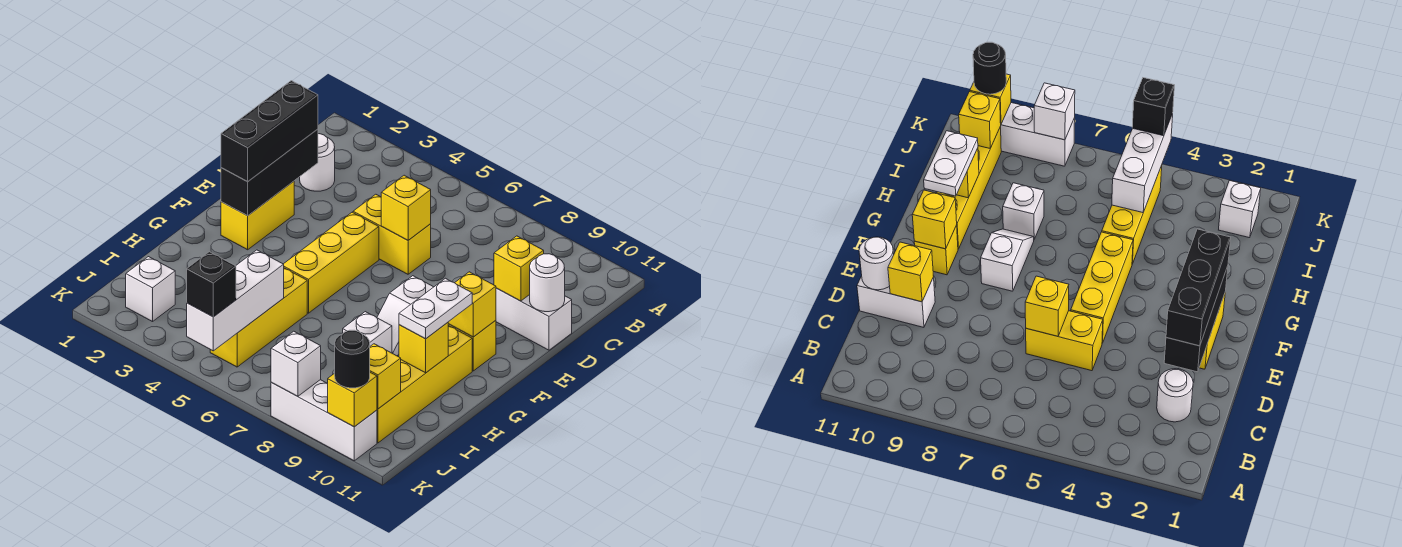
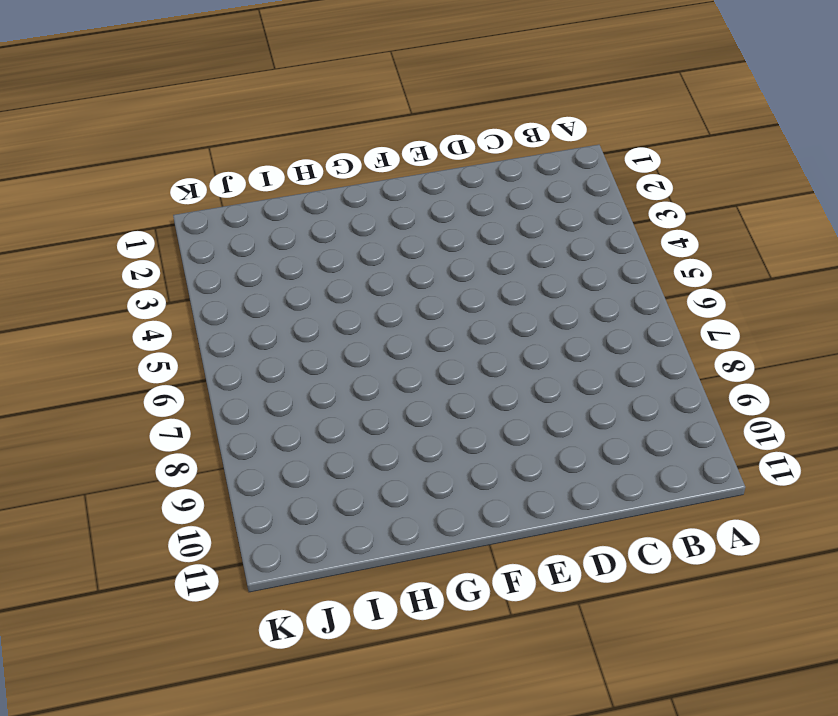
none -> white round brick C2 level 1
none -> yellow brick D5:D6 level 1
none -> white brick D10:D11 level 1

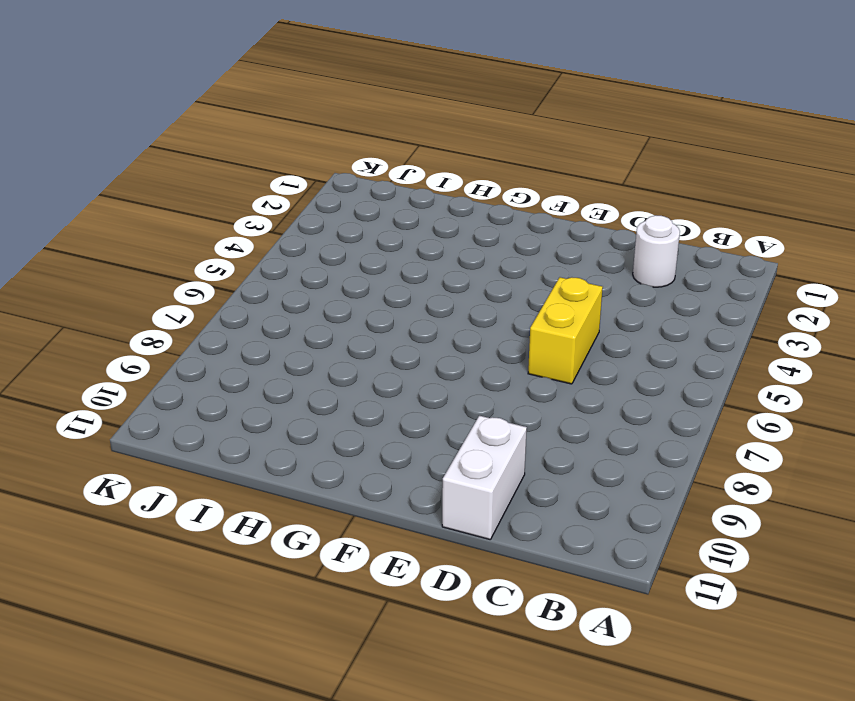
none -> yellow brick E2:F2 level 1
none -> yellow brick E5:G5 level 1
none -> white slope F8:G8 level 1 top F

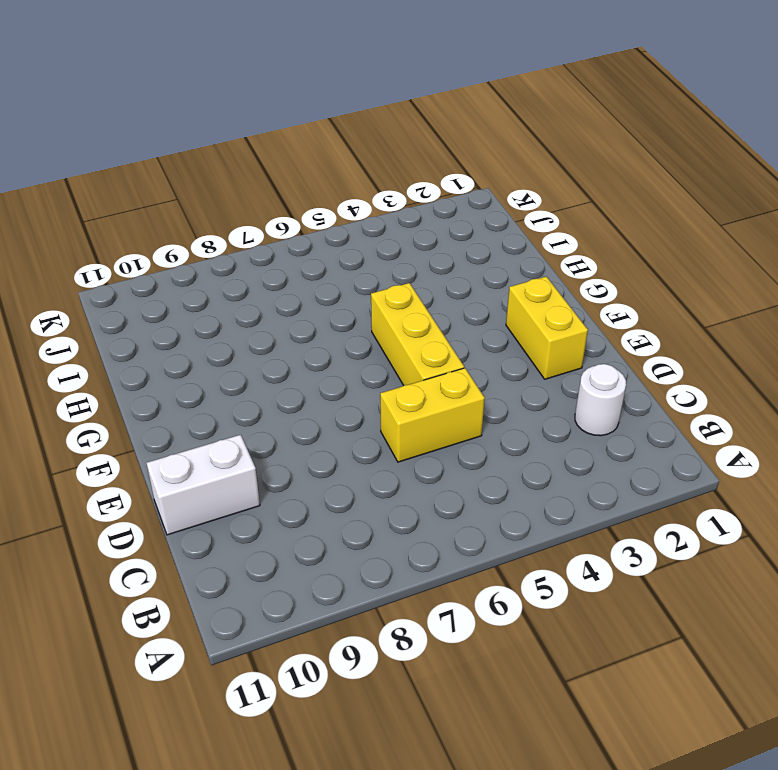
none -> white slope F8:G8 level 1 top F
none -> yellow brick F10 level 1
none -> yellow brick G10:J10 level 1

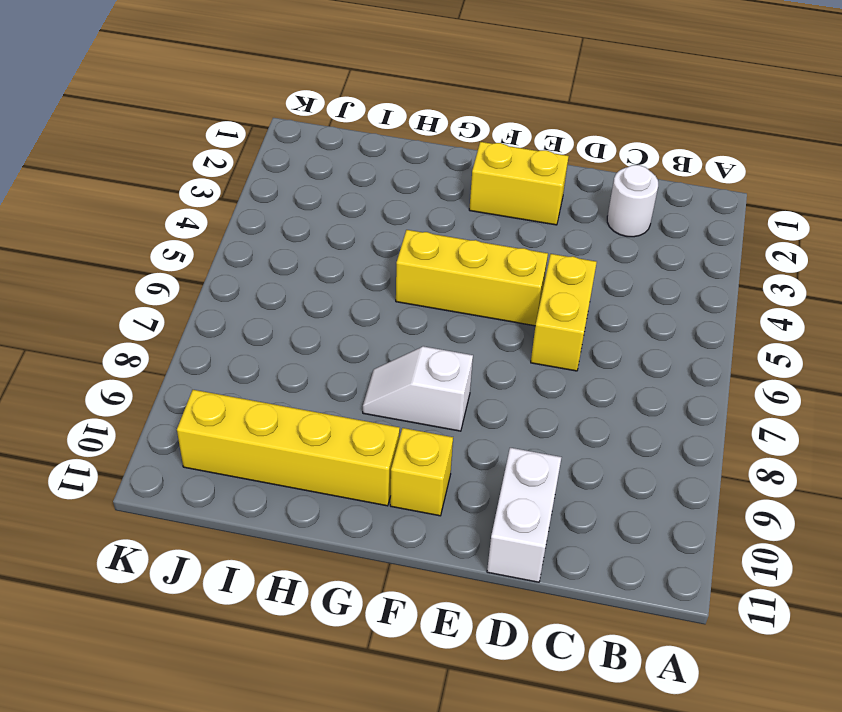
none -> yellow brick H5:J5 level 1
none -> white brick H8 level 1
none -> white brick J2 level 1

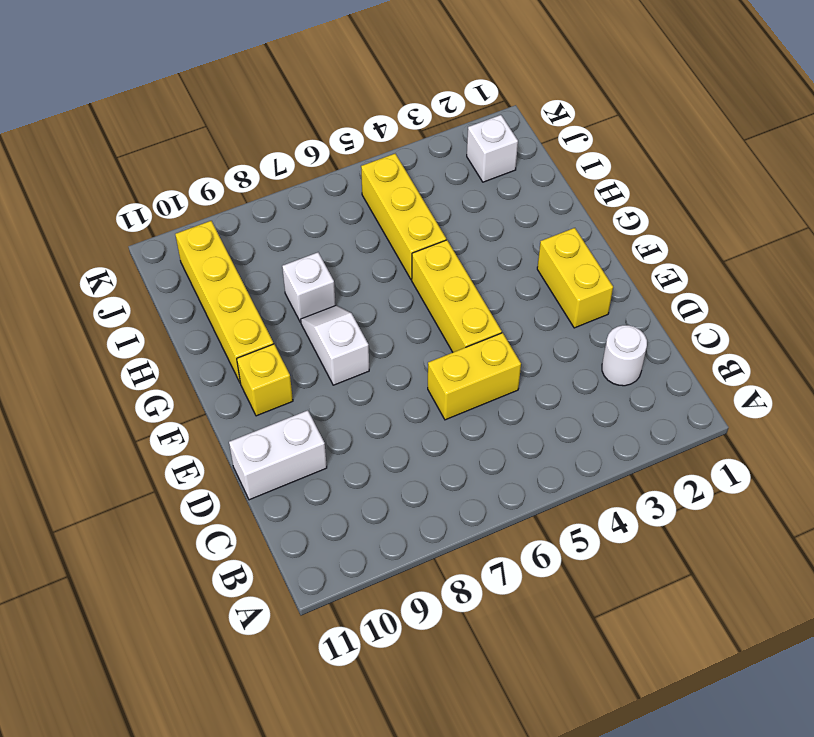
none -> white brick K8:K10 level 1
none -> black brick D2:F2 level 2
none -> yellow brick D6 level 2

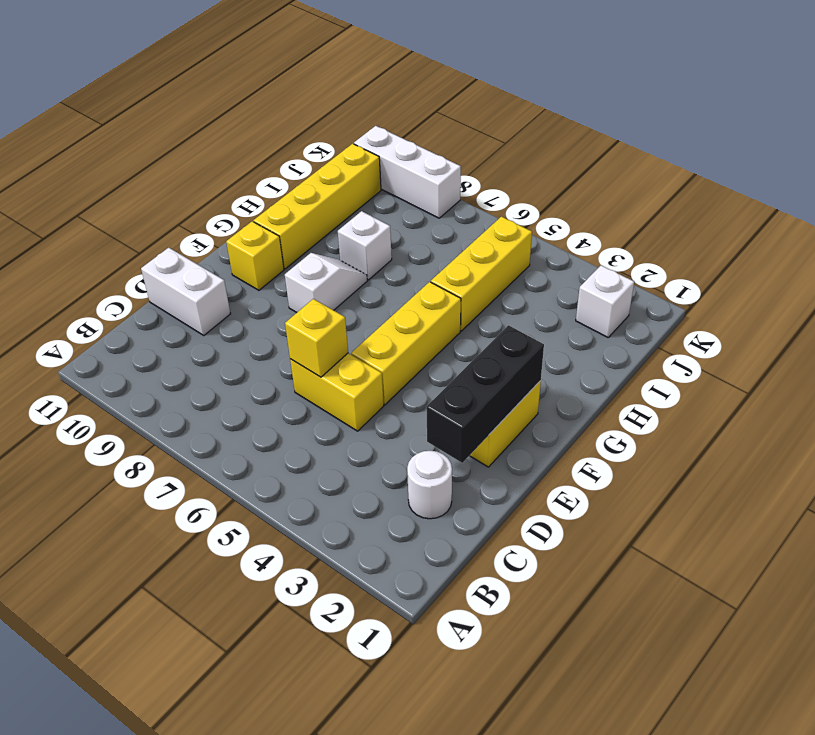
none -> yellow brick D10 level 2
none -> white round brick D11 level 2
none -> yellow brick F10 level 2

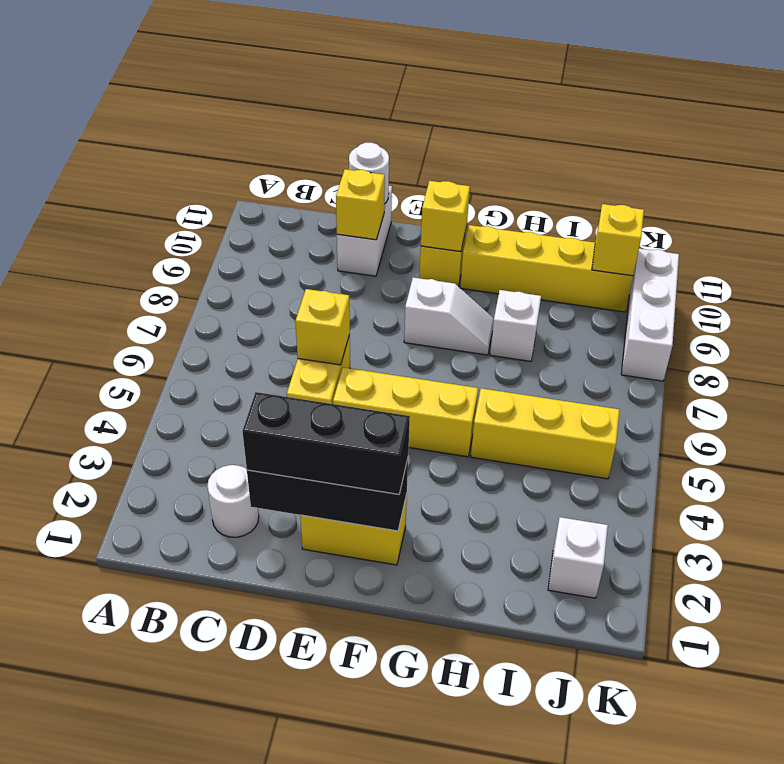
none -> yellow brick H10 level 2
none -> white brick I5:K5 level 2
none -> white brick K8 level 2

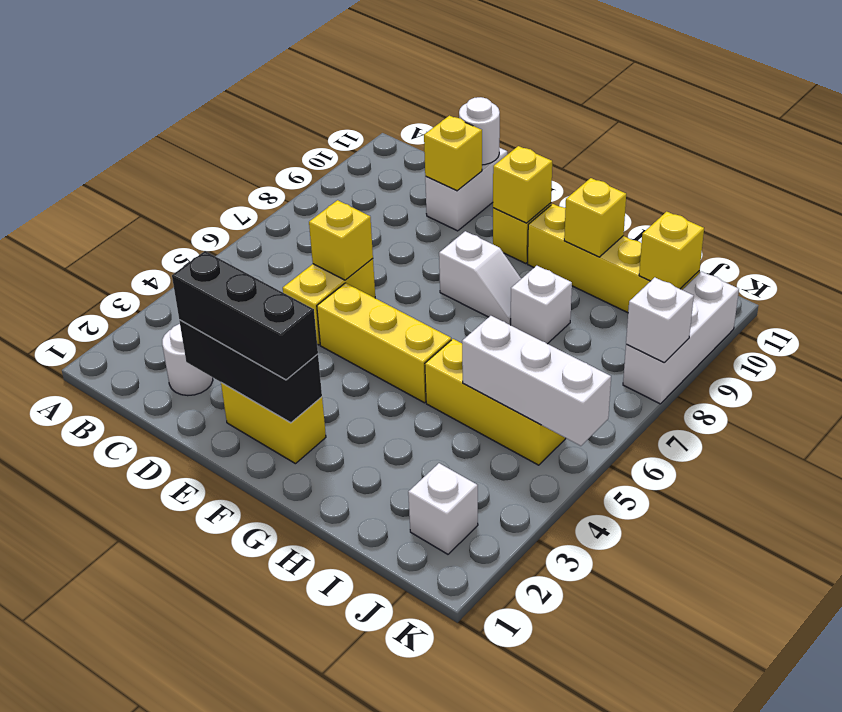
none -> yellow brick K10 level 2
none -> white plate G10:H10 level 3
none -> black brick K5 level 3

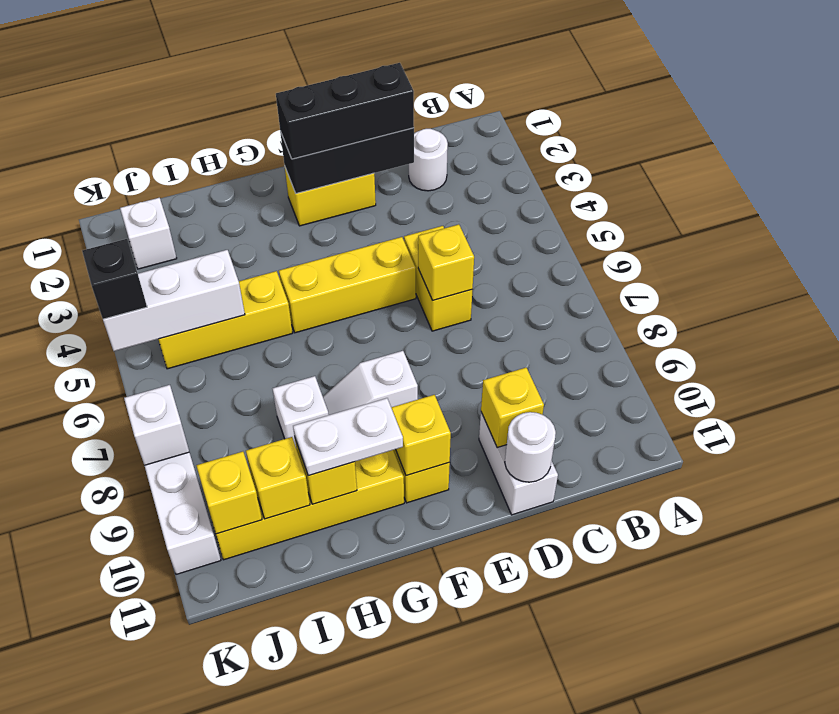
yellow brick I10 level 2 -> yellow brick K10 level 2
none -> black round brick K10 level 3

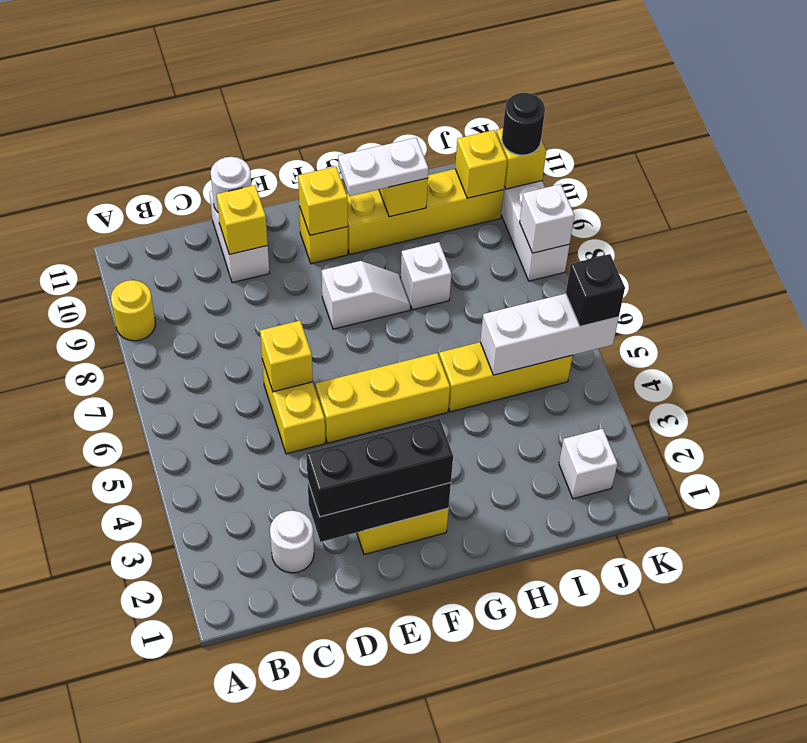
yellow round brick A9 level 1 -> none

